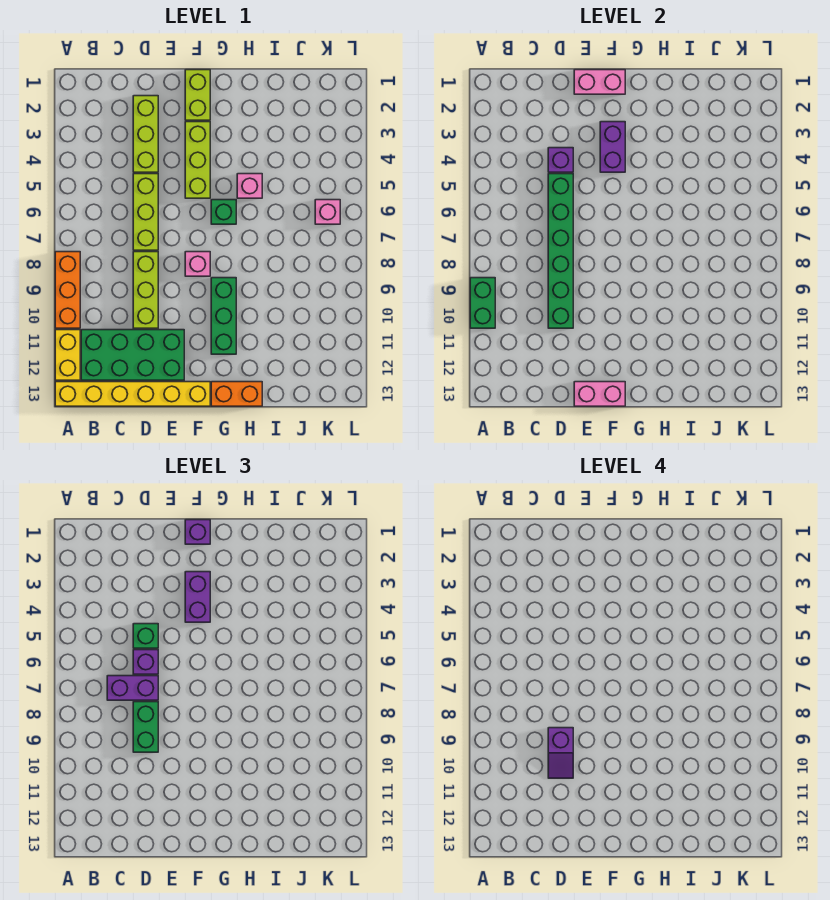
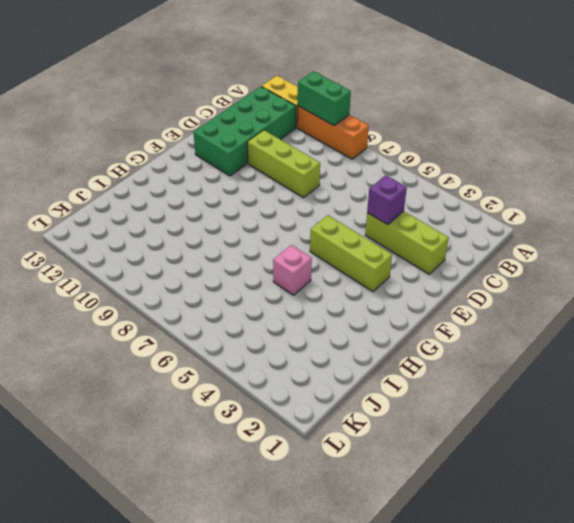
none -> yellow brick A13:F13 level 1
none -> lime brick D5:D7 level 1
none -> lime brick F1:F2 level 1

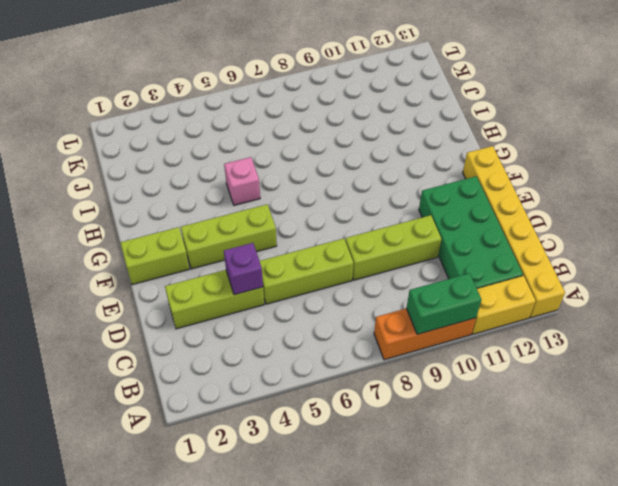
none -> pink brick F8 level 1
none -> green brick G6 level 1
none -> green brick G9:G11 level 1

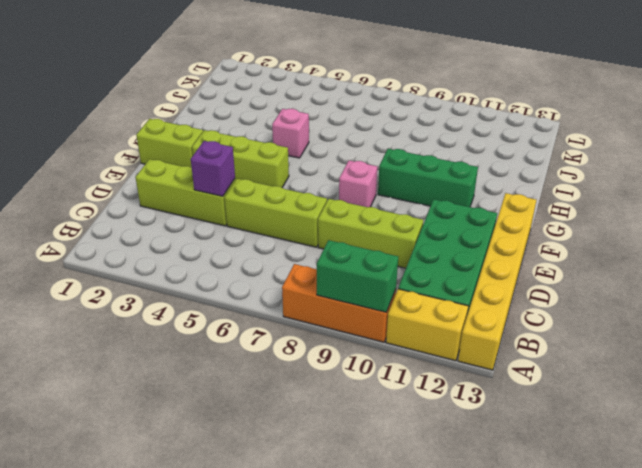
none -> green brick G6 level 1
none -> orange brick G13:H13 level 1
none -> pink brick K6 level 1

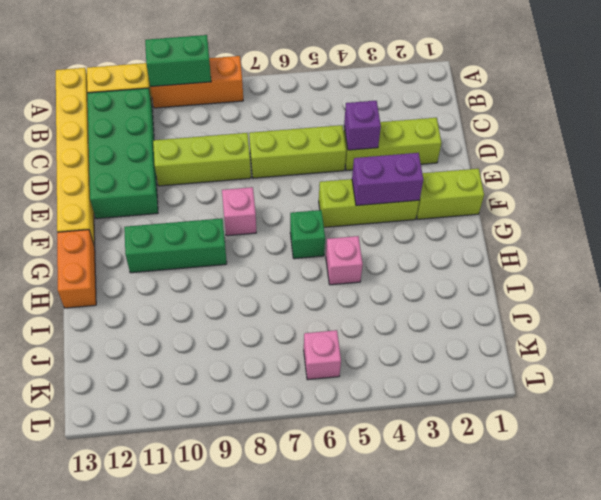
none -> green brick D5:D10 level 2
none -> pink brick E1:F1 level 2
none -> pink brick E13:F13 level 2

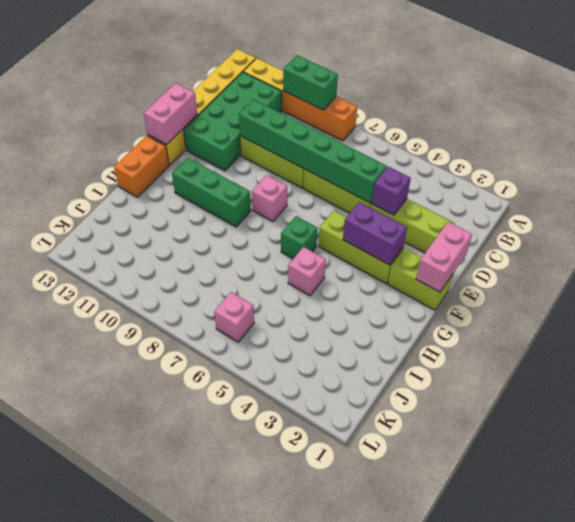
none -> purple brick C7:D7 level 3
none -> green brick D5 level 3
none -> purple brick D6 level 3

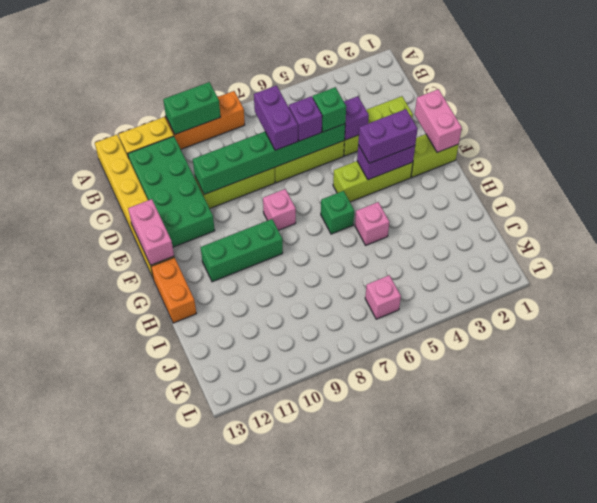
none -> green brick D8:D9 level 3
none -> purple brick F1 level 3
none -> purple slope D9:D10 level 4 top 9

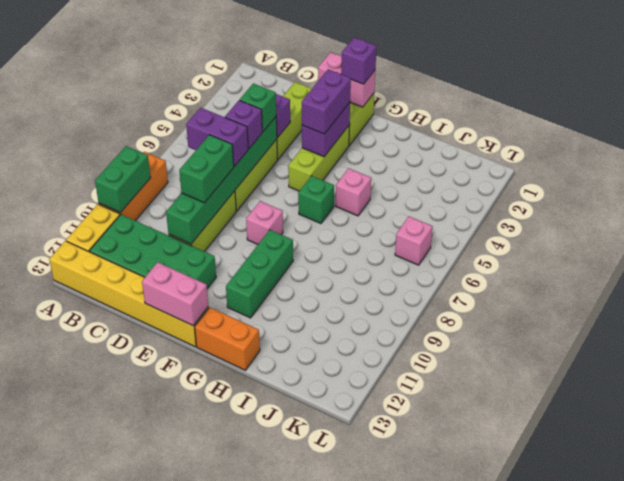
none -> purple slope D9:D10 level 4 top 9

